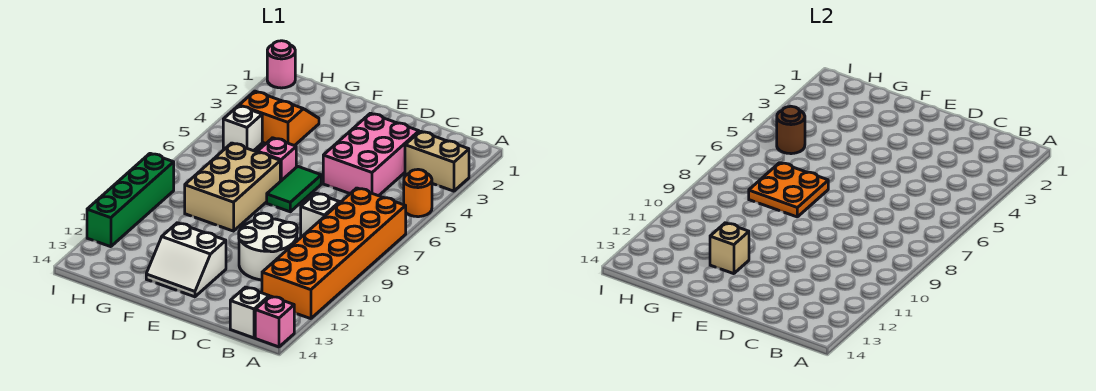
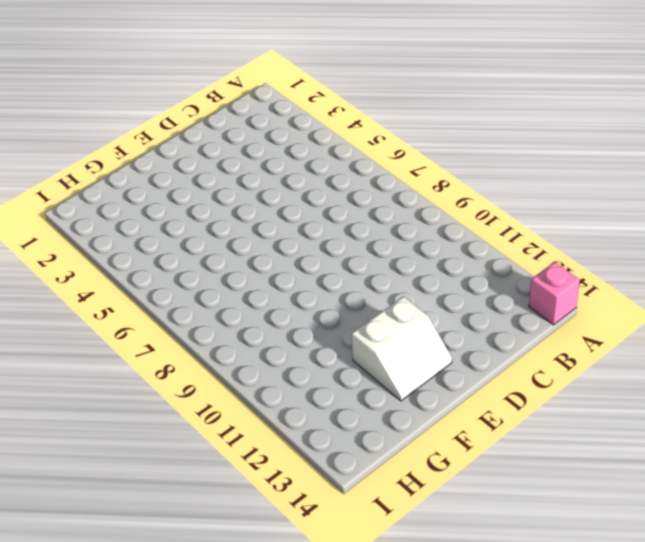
none -> tan brick A3:B3 level 1
none -> orange round brick A5 level 1
none -> orange brick A7:B12 level 1

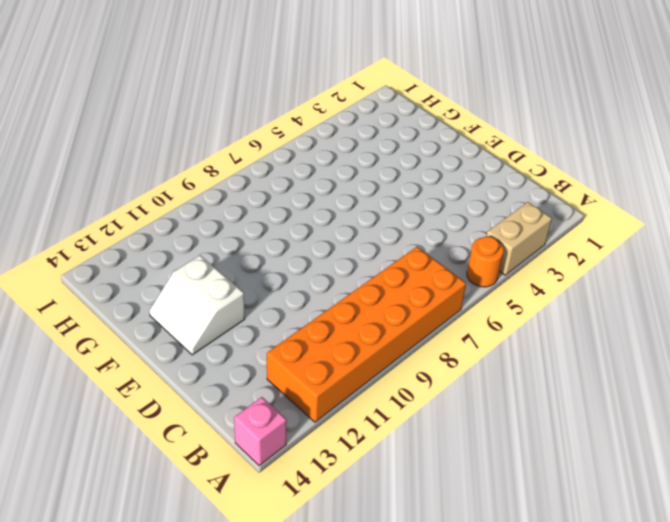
tan brick A3:A4 level 1 -> tan brick A3:B3 level 1
none -> white brick B14 level 1
none -> pink brick C3:D5 level 1
none -> white brick C8 level 1

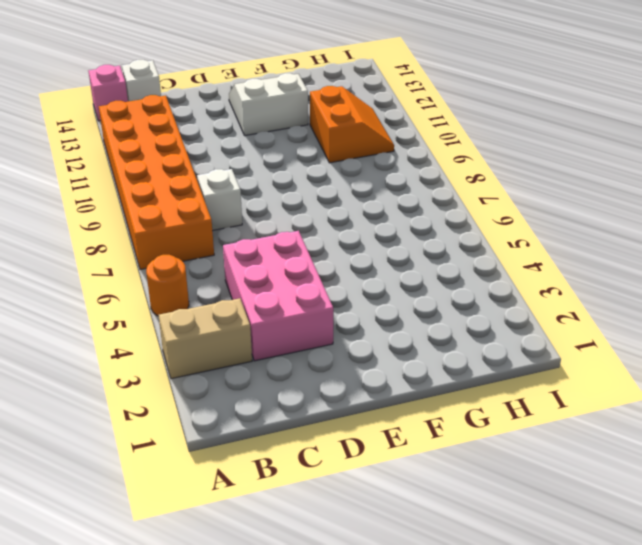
orange slope G10:H11 level 1 top G -> orange slope G3:H4 level 1 top 4
none -> white round brick C10:D11 level 1
none -> green tile E6:E7 level 1
none -> pink brick F6 level 1

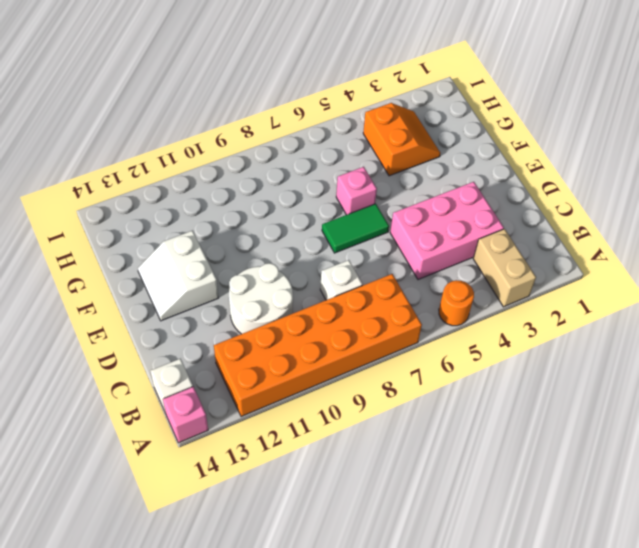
none -> tan brick F7:G9 level 1
none -> white brick H5 level 1
none -> pink round brick I1 level 1

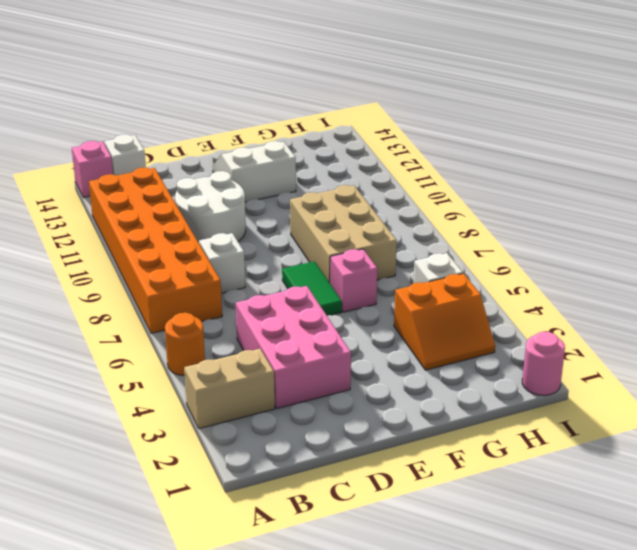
none -> green brick I9:I12 level 1
none -> orange plate F7:G8 level 2
none -> tan brick F12 level 2

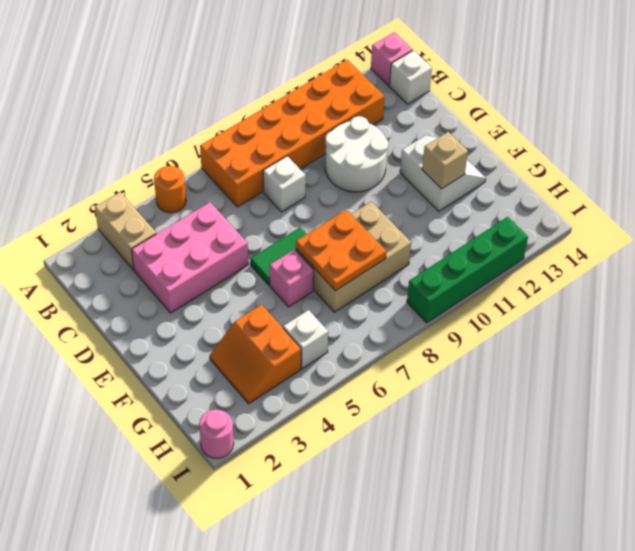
none -> brown round brick H5 level 2

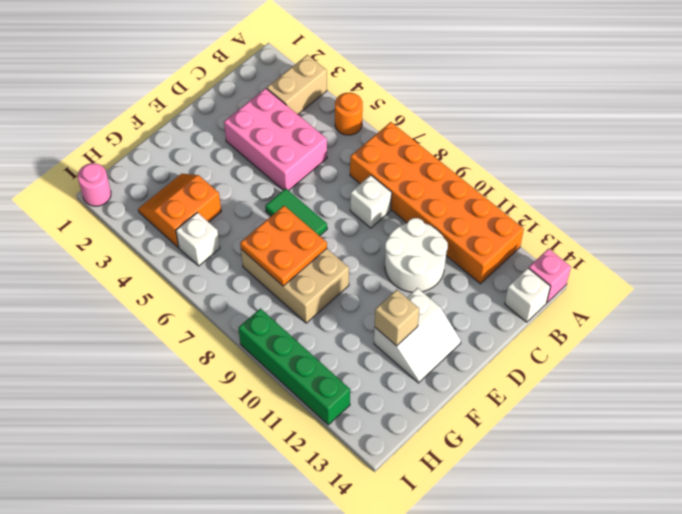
none -> pink brick F6 level 1
none -> brown round brick H5 level 2

